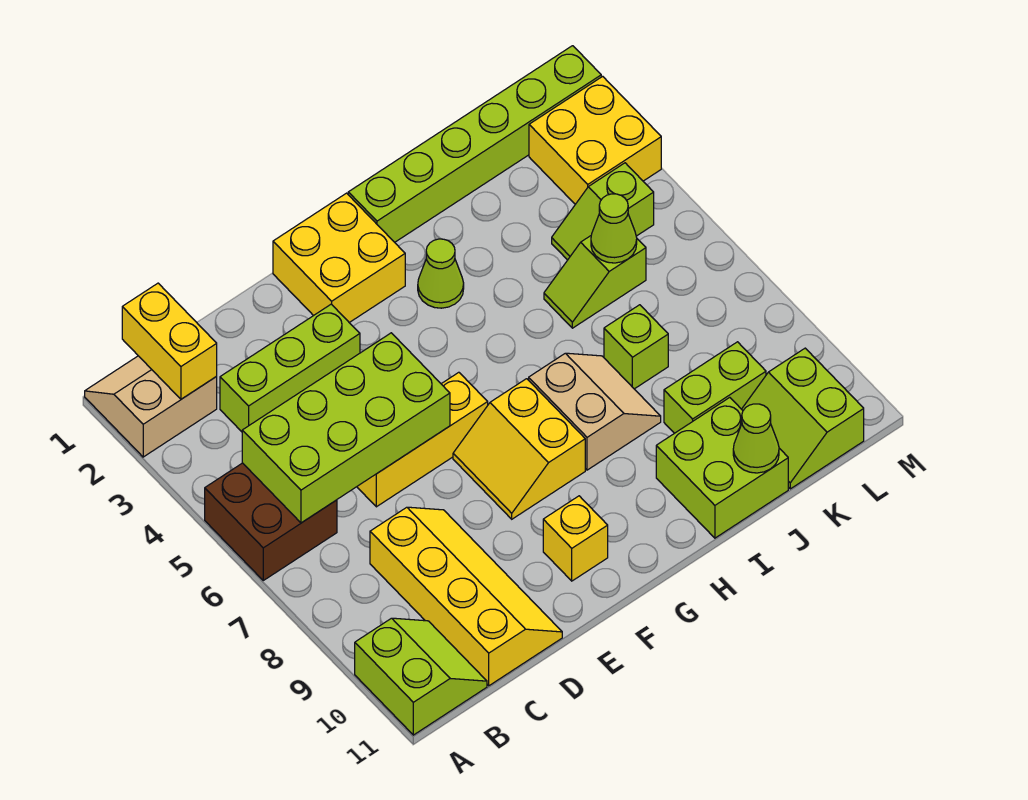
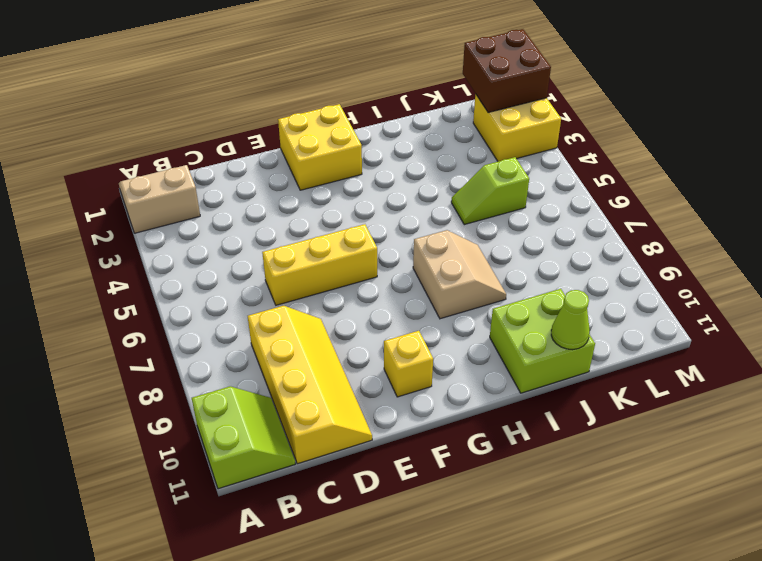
brown brick L1:M2 level 2 -> brown brick A5:B6 level 1
none -> lime brick C3:E3 level 1
none -> yellow slope F7:G8 level 1 top G
none -> lime brick H1:M1 level 1

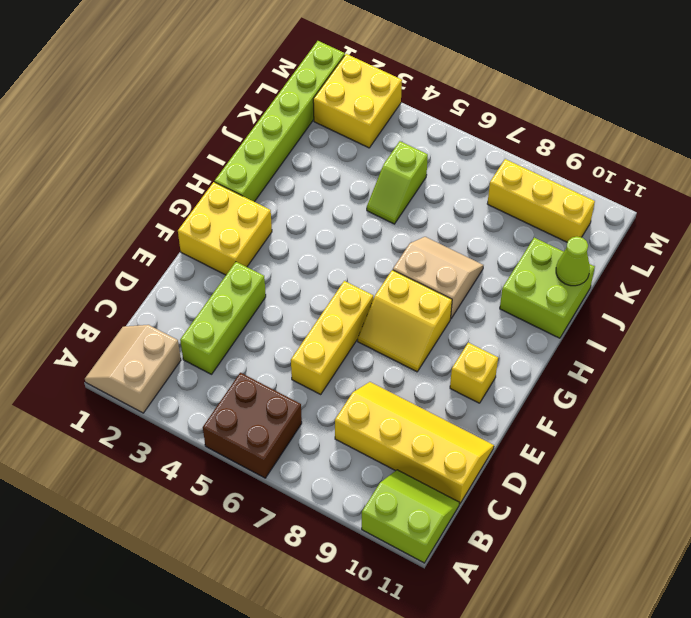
yellow brick L8:L10 level 1 -> lime slope K10:L11 level 1 top L
none -> lime cone H3 level 1
none -> lime brick J7 level 1
none -> lime brick J9:K9 level 1

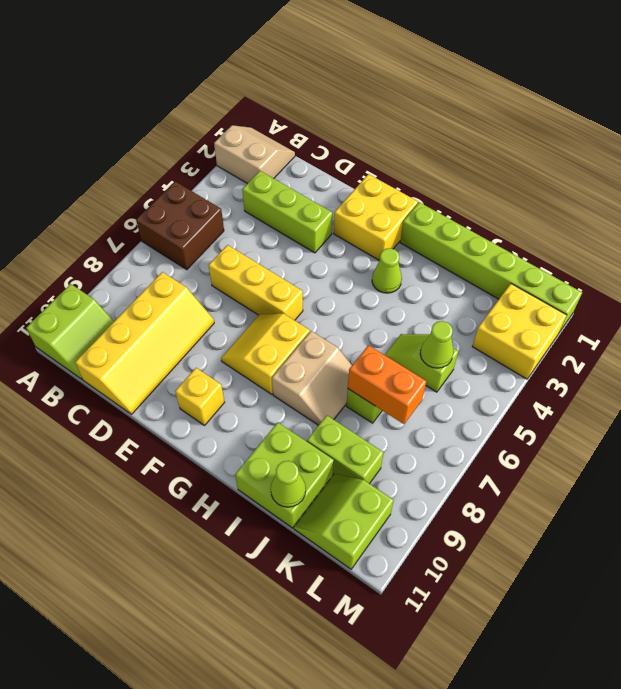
orange brick J7:K7 level 2 -> none
none -> lime slope K4:L4 level 1 top L
none -> yellow brick B1:B2 level 2
none -> lime brick B5:E6 level 2

